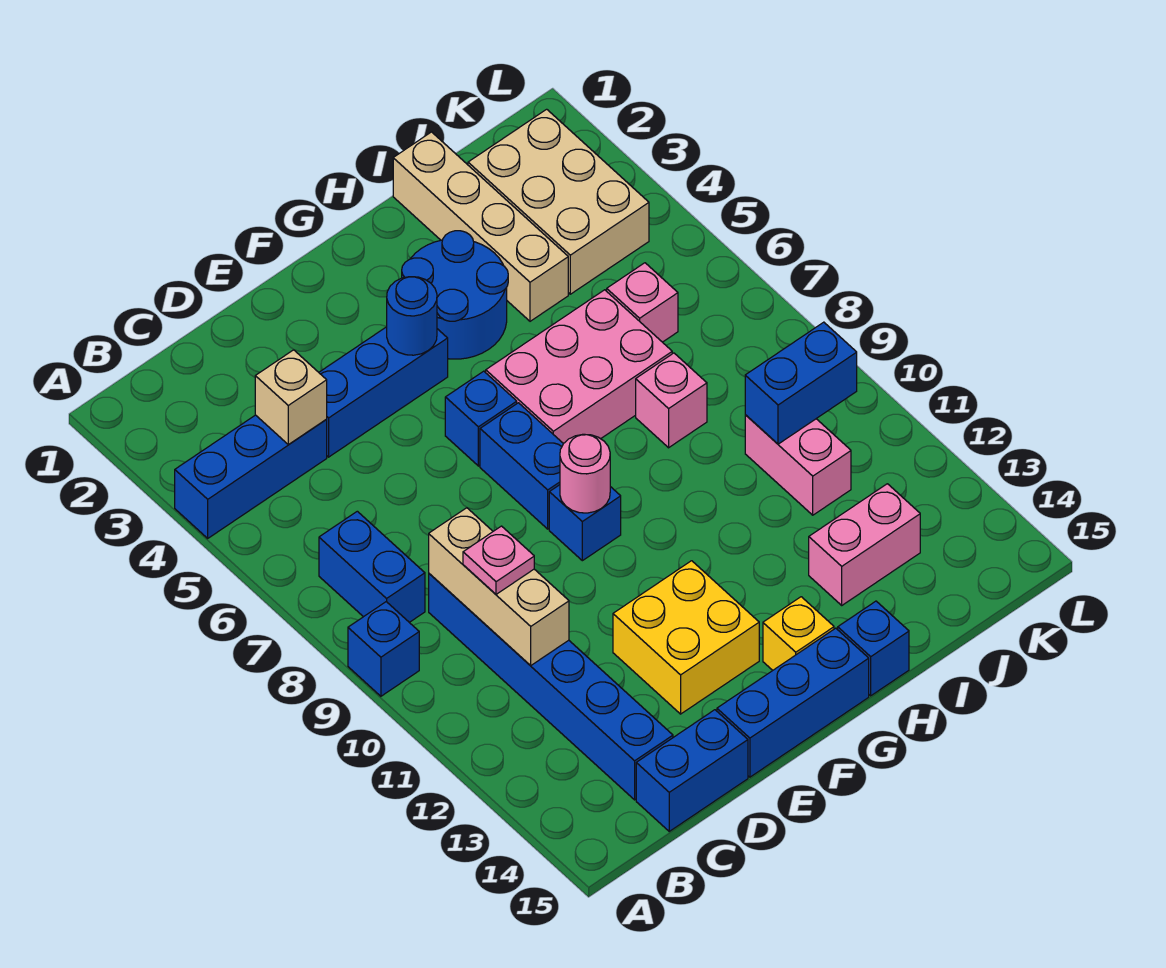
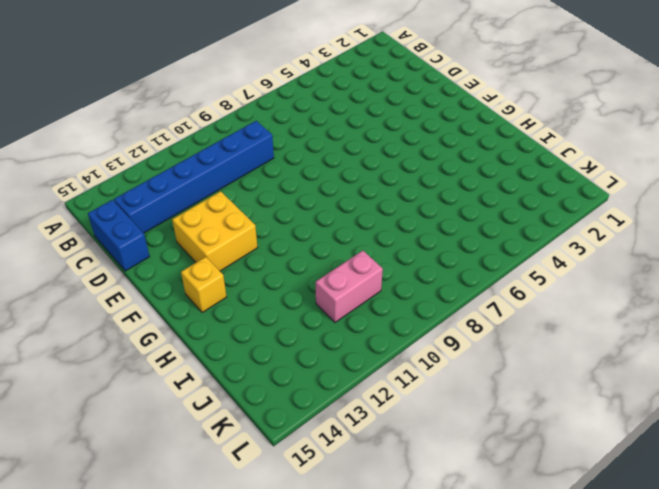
none -> blue brick A4:C4 level 1
none -> blue brick A9 level 1
none -> blue brick B7:B8 level 1

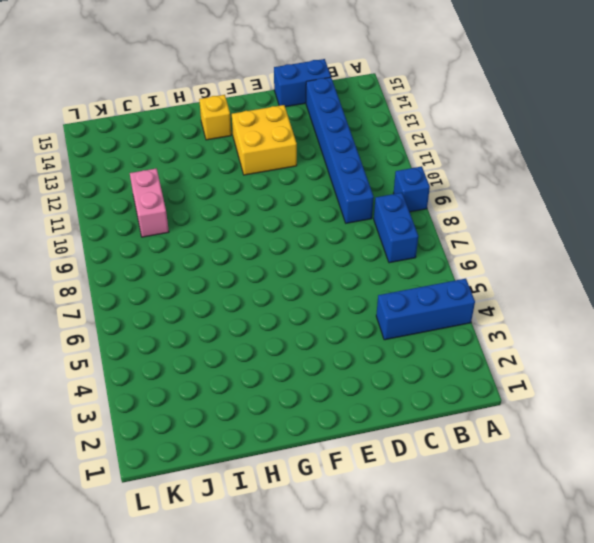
none -> blue brick D4:F4 level 1
none -> blue brick E15:G15 level 1
none -> blue brick F6 level 1

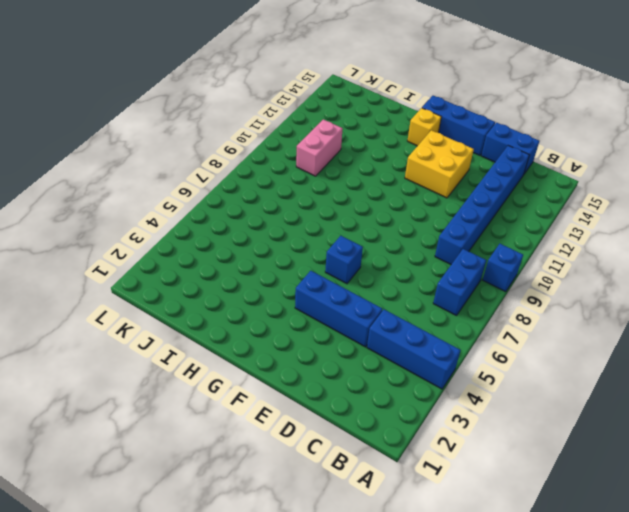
none -> blue brick F7:F8 level 1
none -> blue brick F9 level 1
none -> blue round brick G3:H4 level 1

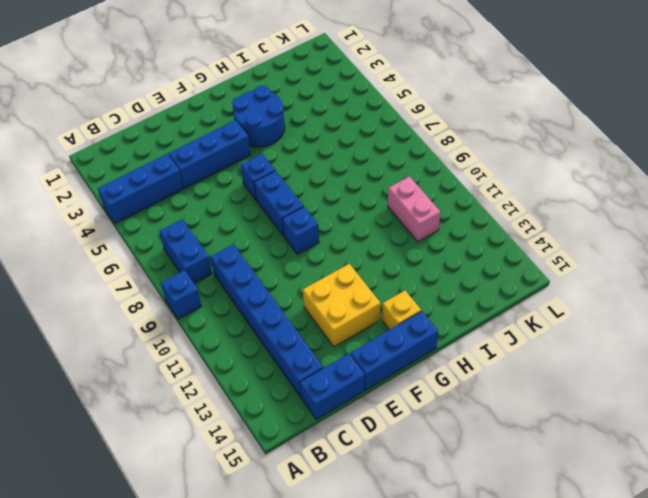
none -> pink brick G6:I7 level 1
none -> blue brick H15 level 1
none -> tan brick I1:I4 level 1

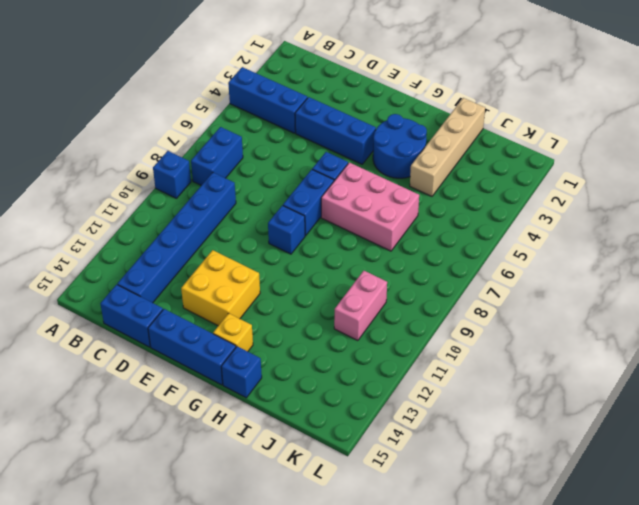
none -> pink brick I8 level 1
none -> pink brick I13:J13 level 1
none -> tan brick J2:K4 level 1

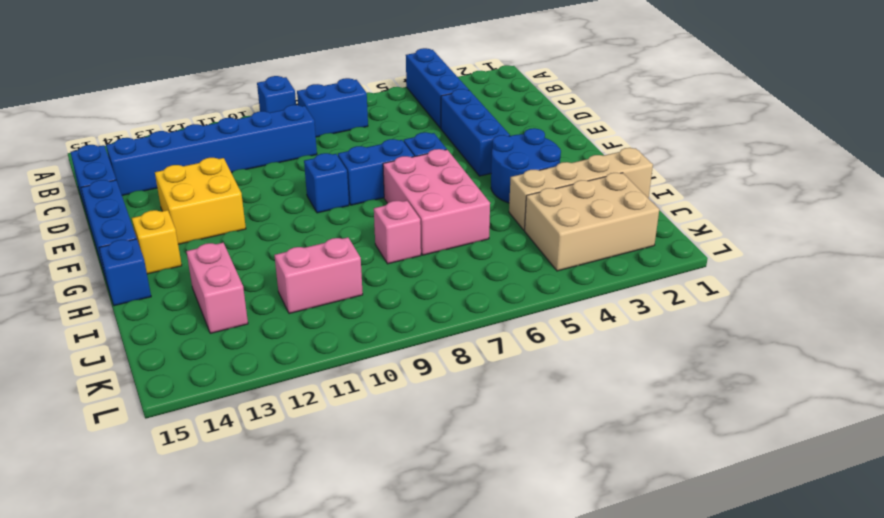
none -> pink brick J6 level 1
none -> tan brick C4 level 2
none -> tan brick C9:C11 level 2

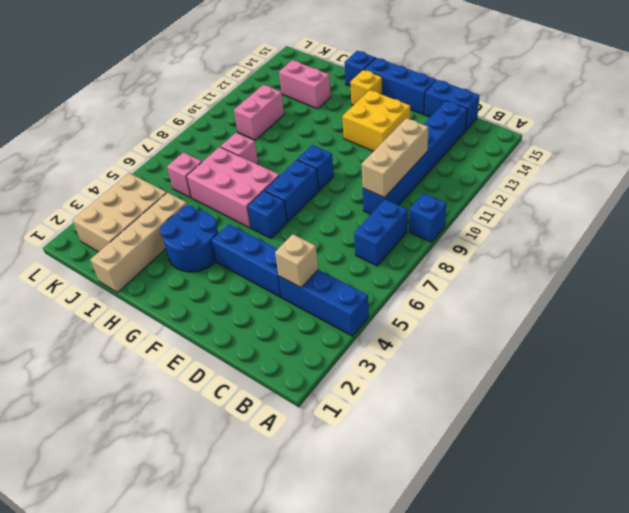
none -> blue round brick F4 level 2
none -> pink round brick F9 level 2
none -> blue brick J10:K10 level 2

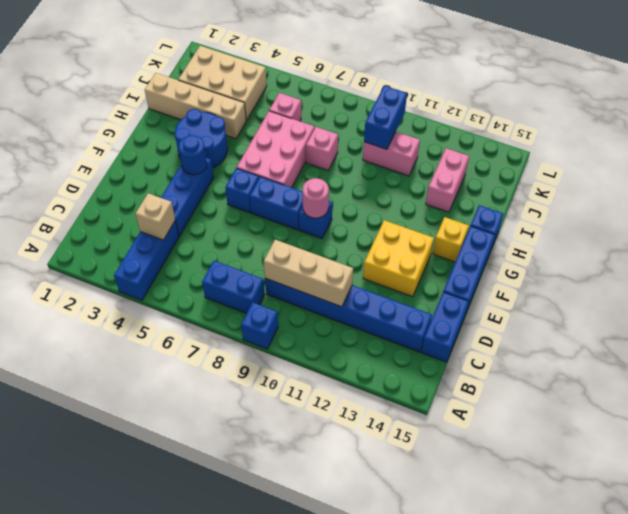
none -> pink plate C10 level 3

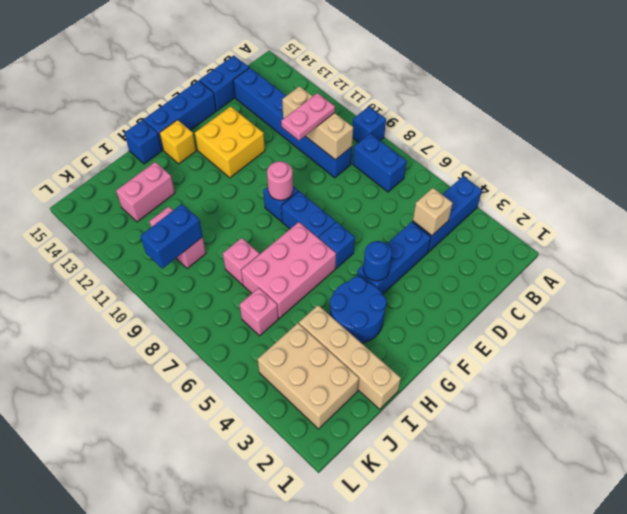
pink plate C10:D10 level 3 -> pink plate C10 level 3

